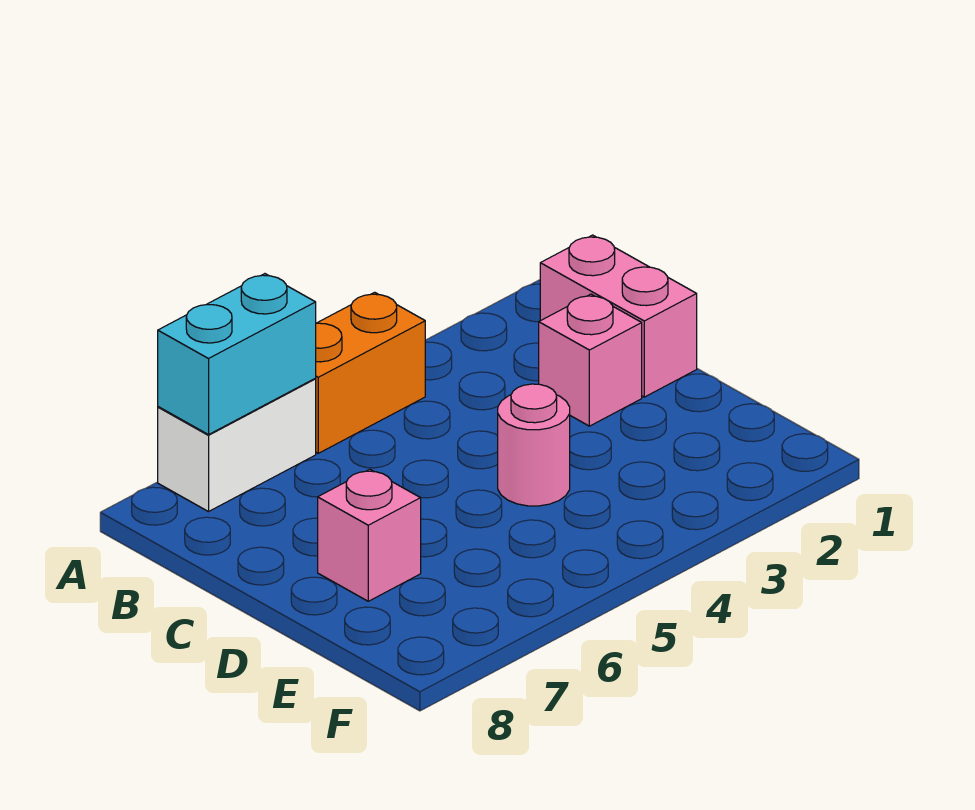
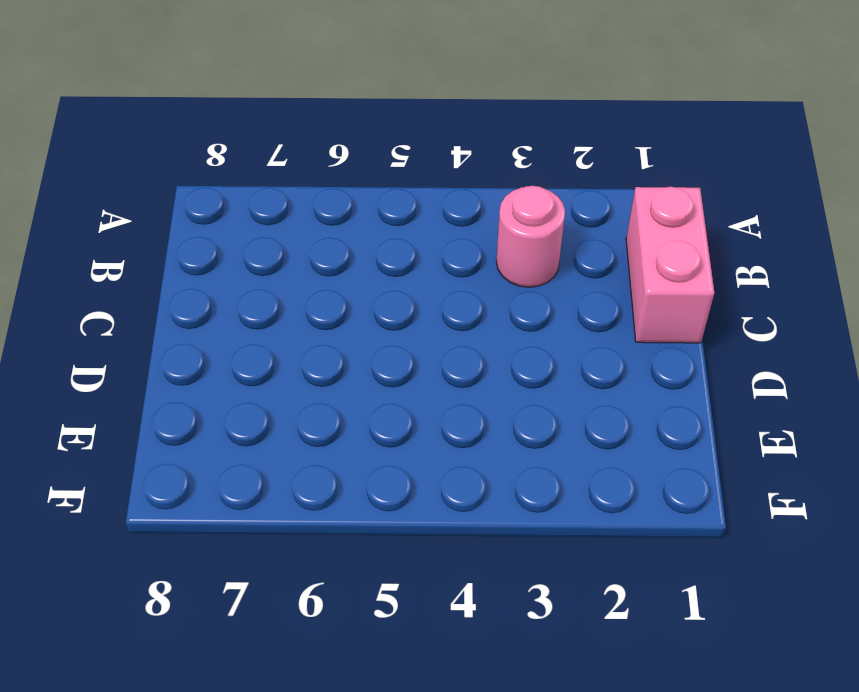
pink round brick B3 level 1 -> pink round brick D4 level 1
none -> orange brick A4:A5 level 1
none -> white brick A6:A7 level 1

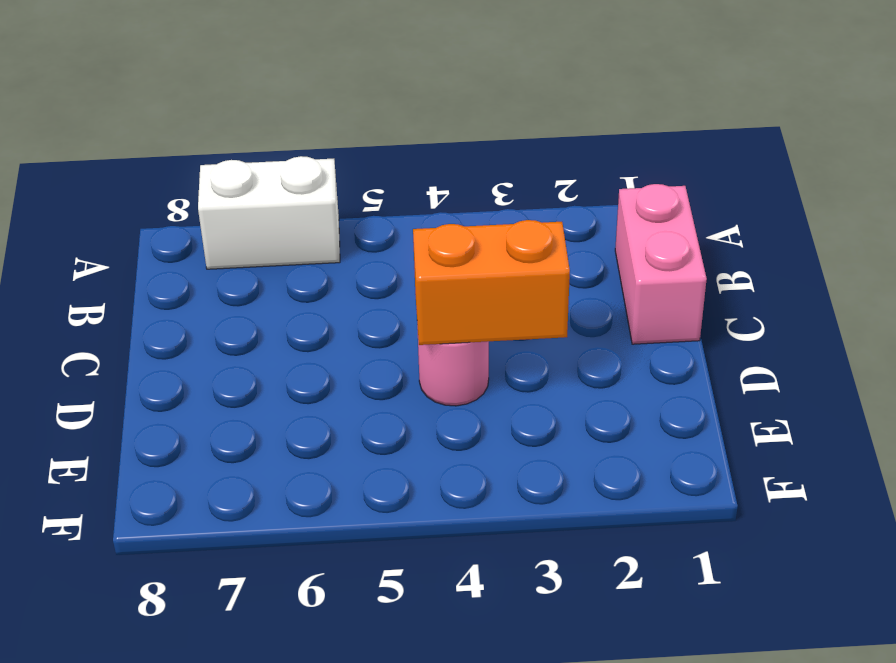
orange brick D3:D4 level 2 -> orange brick A4:A5 level 1
none -> pink brick C2 level 1
none -> pink brick D7 level 1

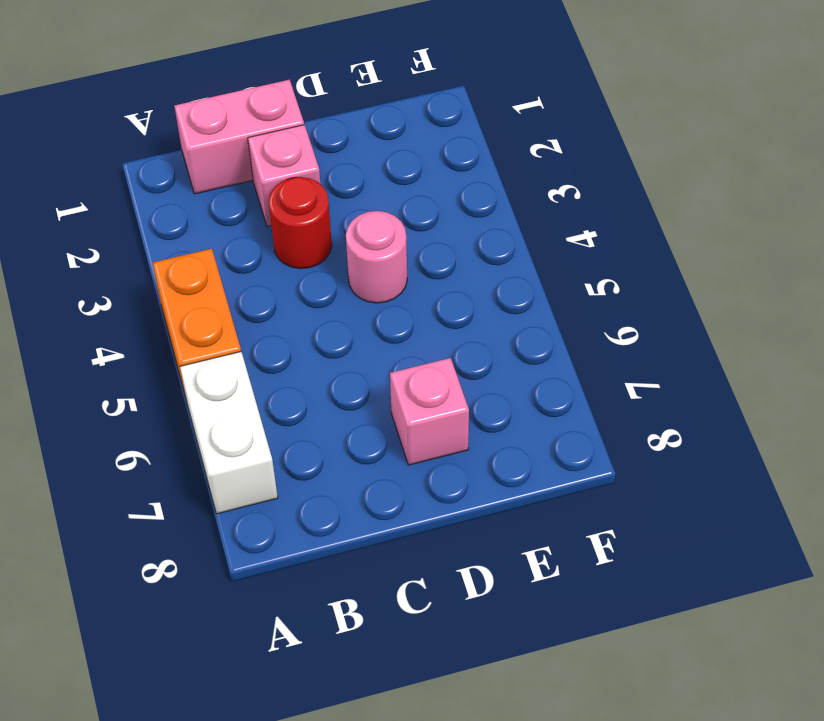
red round brick C3 level 1 -> none
none -> cyan brick A6:A7 level 2

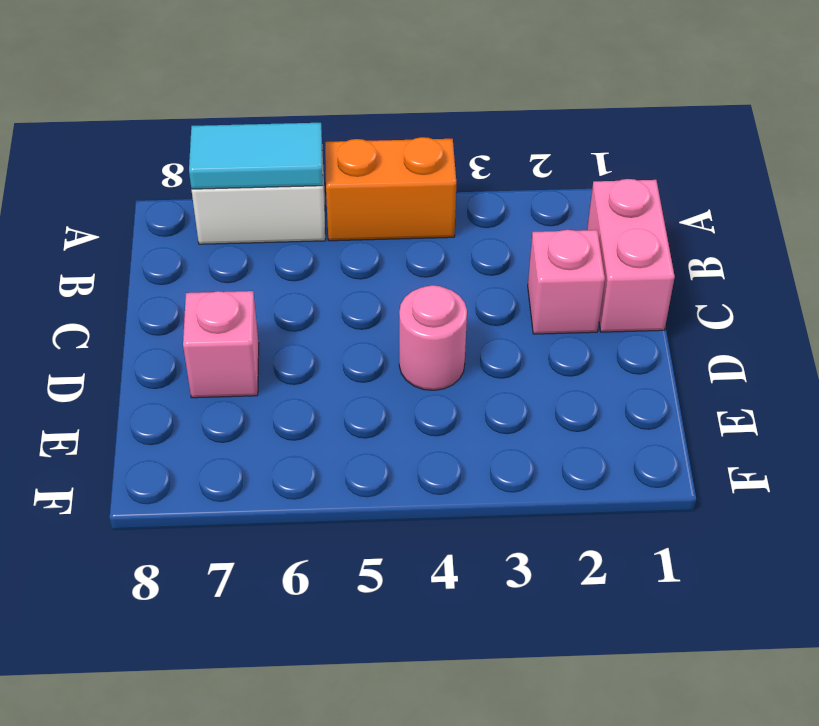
cyan tile A6:A7 level 2 -> cyan brick A6:A7 level 2

